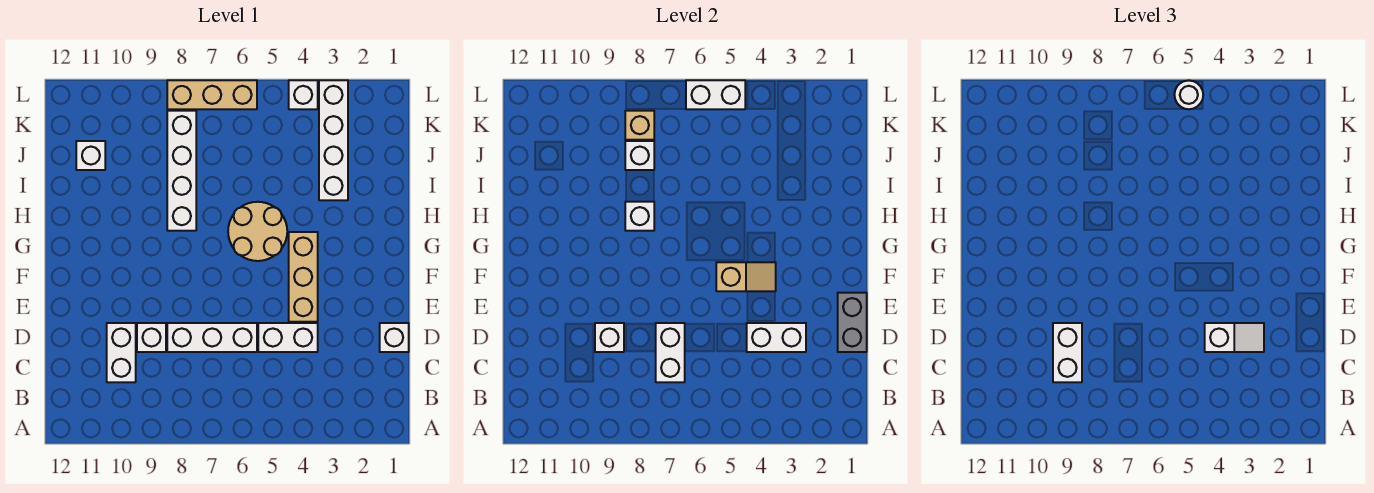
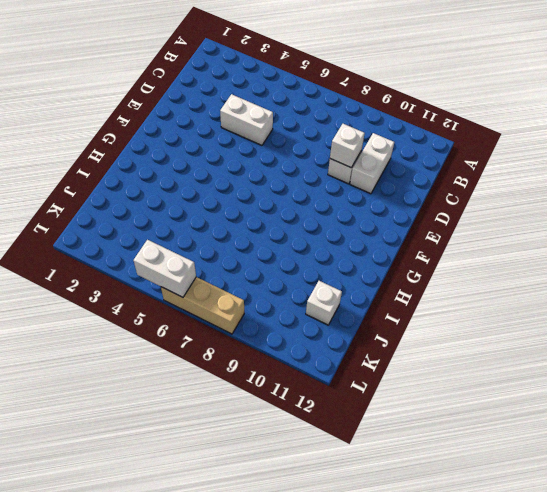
none -> white brick D1 level 1
none -> white brick D6:D8 level 1
none -> tan brick E4:G4 level 1

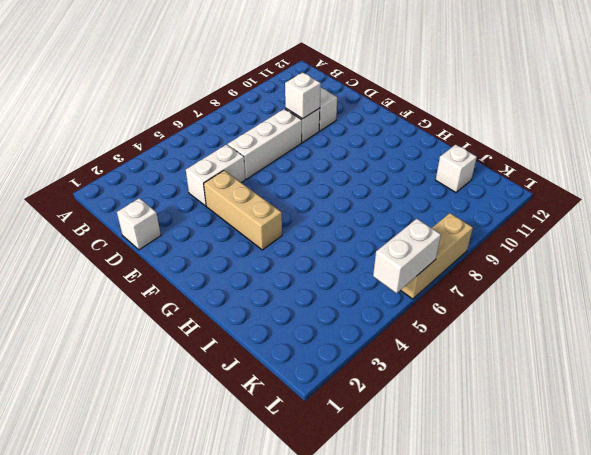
none -> tan round brick G5:H6 level 1
none -> white brick H8:K8 level 1
none -> white brick I3:L3 level 1

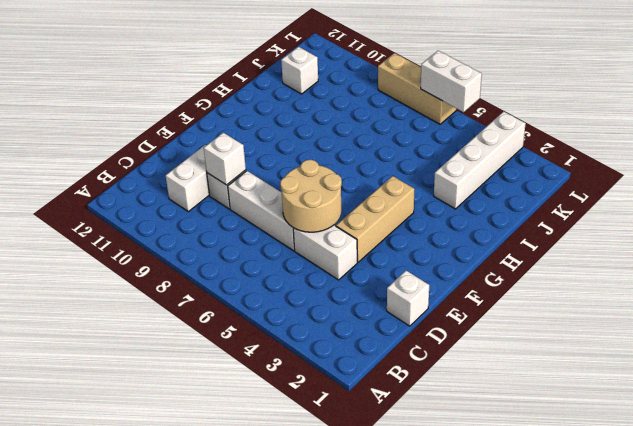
tan round brick D5:E6 level 2 -> tan round brick G5:H6 level 1
none -> white brick H8:K8 level 1
none -> white brick L4 level 1
none -> white brick C7:D7 level 2

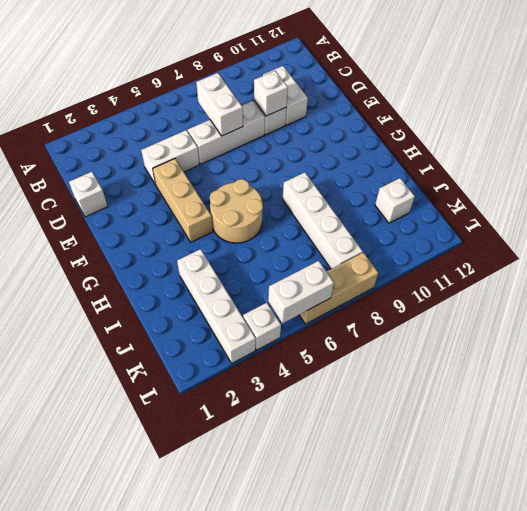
none -> grey brick D1:E1 level 2
none -> white brick D3:D4 level 2
none -> tan slope F4:F5 level 2 top 5

